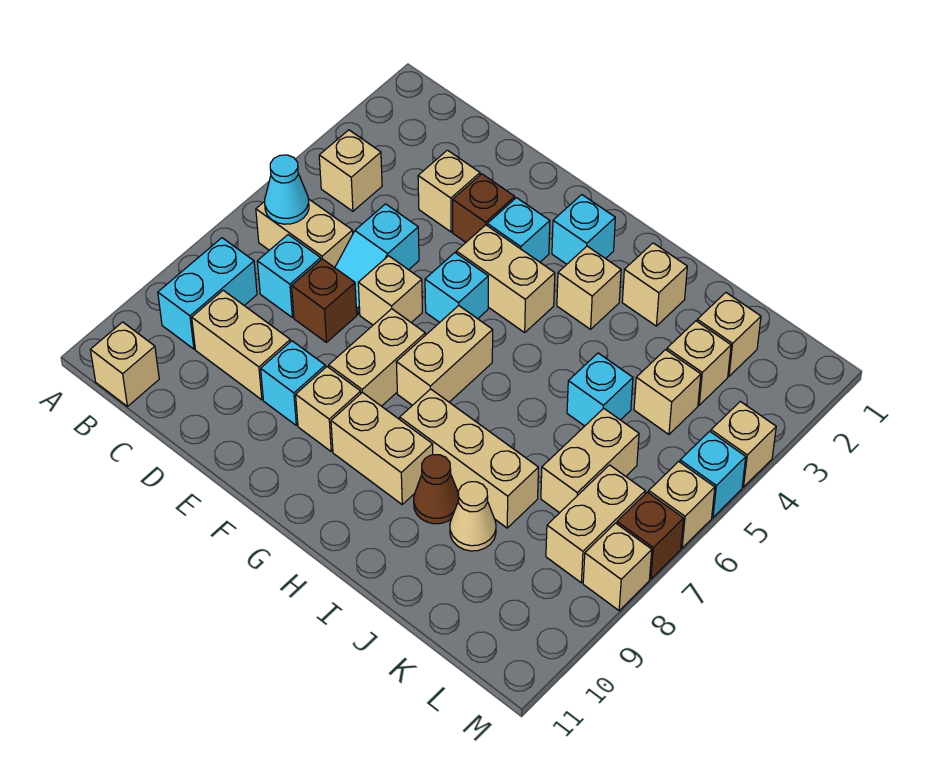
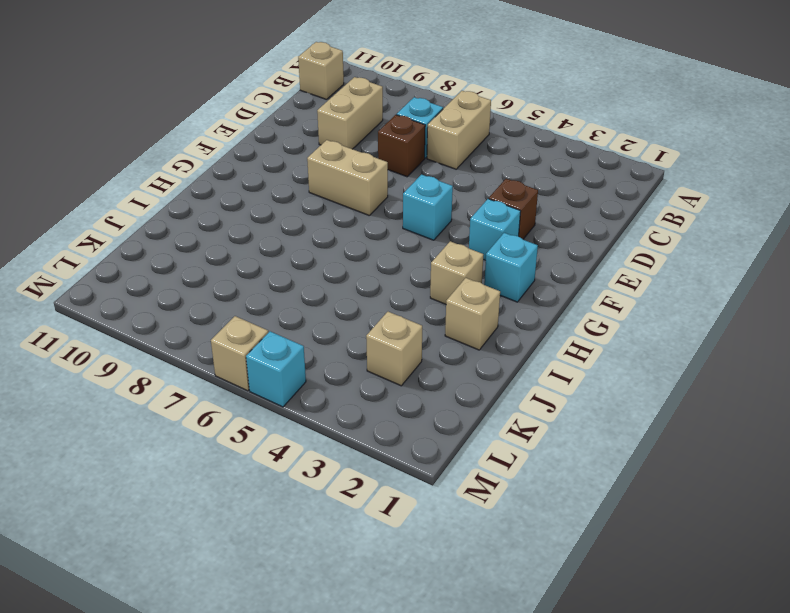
none -> tan brick B4 level 1
none -> cyan brick B8:B9 level 1
none -> tan brick D3 level 1
none -> cyan slope D5:D6 level 1 top 5

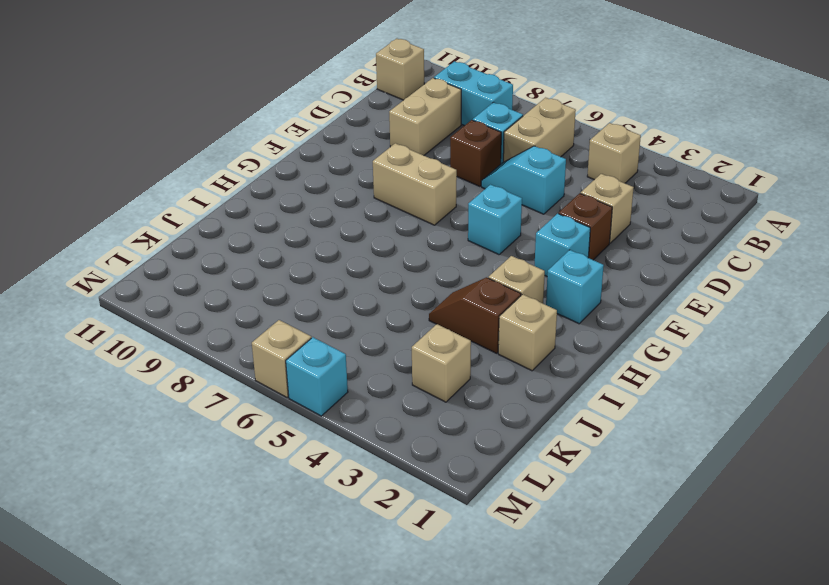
brown slope I3:I4 level 1 top 3 -> none
none -> tan brick E6 level 1
none -> cyan brick E9 level 1
none -> tan brick F4:G4 level 1
none -> tan brick F9 level 1

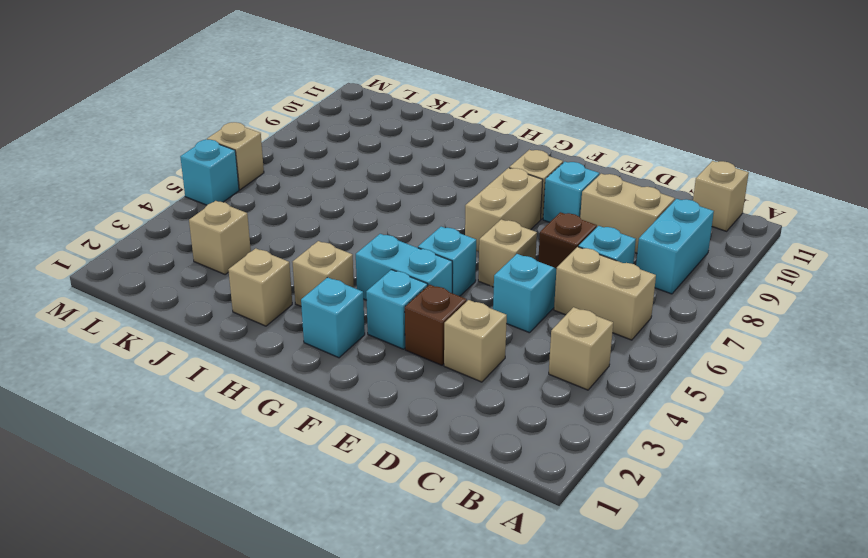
cyan brick F4:G4 level 1 -> tan brick F4:G4 level 1
none -> tan brick G6:G7 level 1
none -> tan brick G9:H9 level 1
none -> tan brick H8:J8 level 1
none -> brown cone I9 level 1

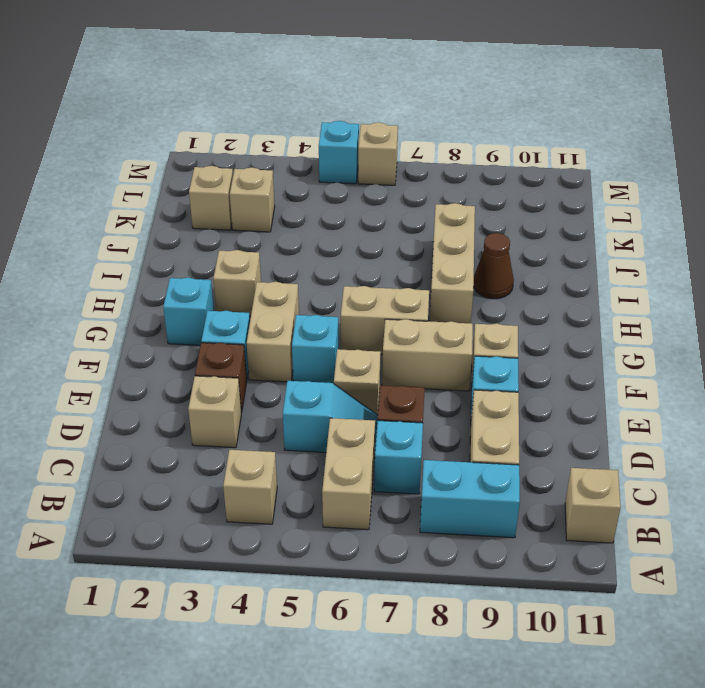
none -> tan brick G9:H9 level 1
none -> tan brick I2 level 1
none -> cyan brick J5 level 1
none -> tan cone J9 level 1

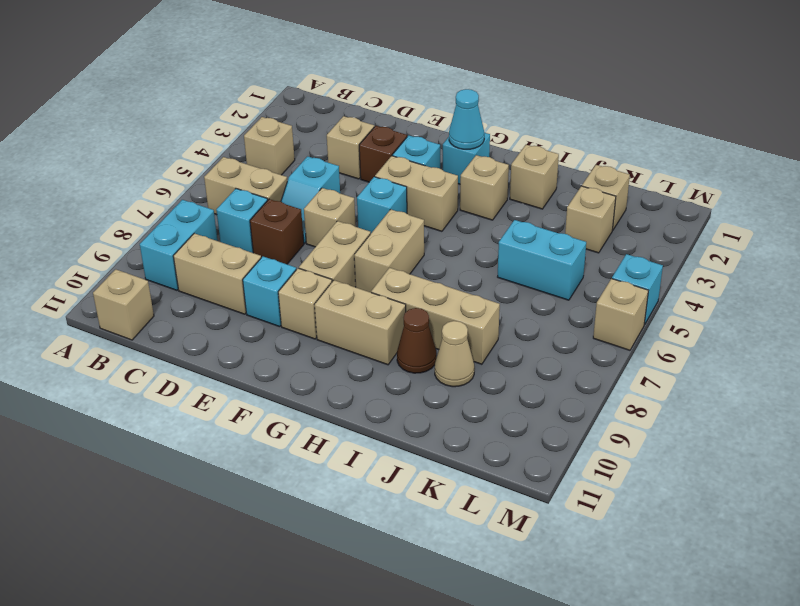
cyan cone G2 level 2 -> cyan cone B6 level 2
cyan brick J5:K5 level 1 -> cyan brick J5 level 1
none -> tan brick K4 level 1
none -> tan brick K6:K7 level 1
none -> tan brick L7:L8 level 1
none -> tan brick M4 level 1

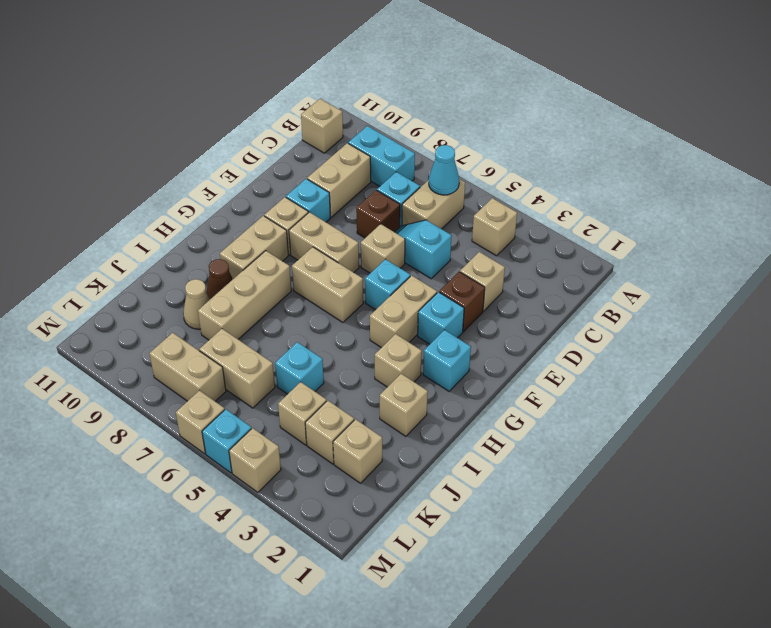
none -> brown brick M7 level 1
none -> tan brick M8 level 1

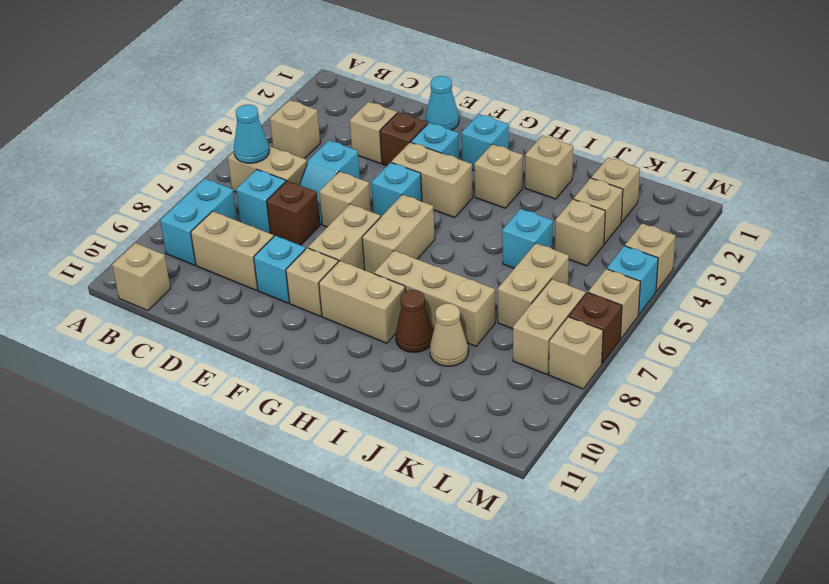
cyan cone E1 level 1 -> none

